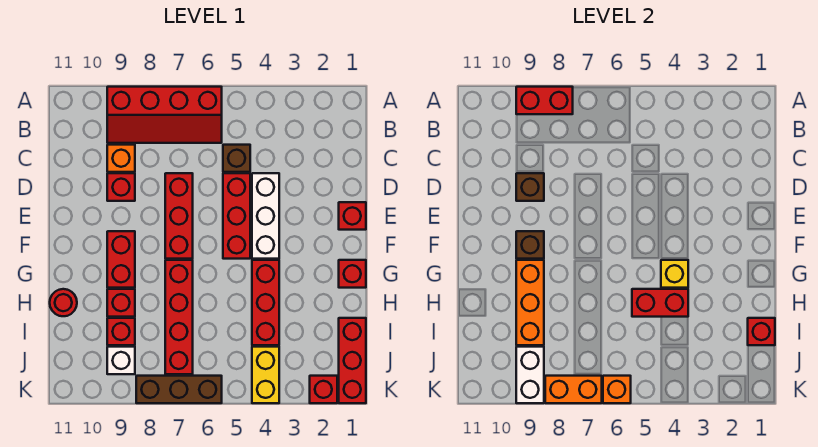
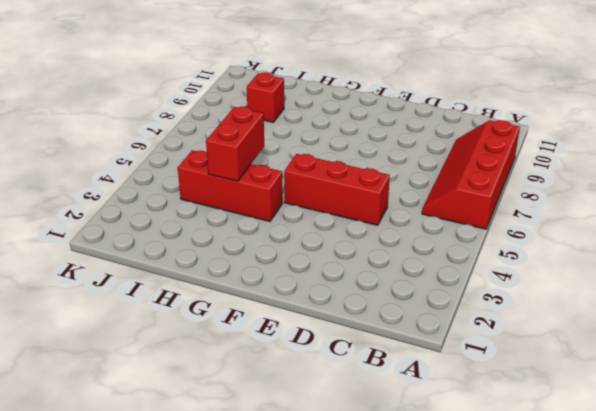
none -> brown brick C5 level 1
none -> orange brick C9 level 1
none -> white brick D4:F4 level 1
none -> red brick D7:F7 level 1

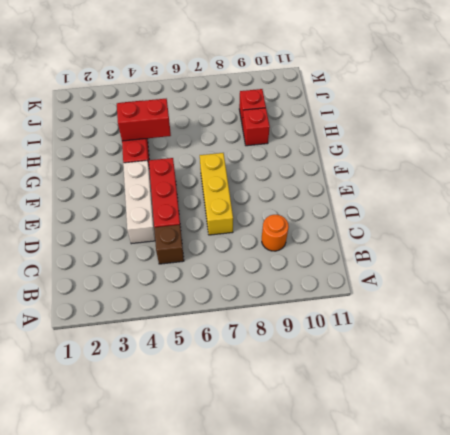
orange round brick C9 level 1 -> orange brick C9 level 1
yellow brick D7:F7 level 1 -> red brick D7:F7 level 1
none -> red slope A6:B9 level 1 top A
none -> red brick D9 level 1
none -> red brick E1 level 1
none -> red brick F9:G9 level 1

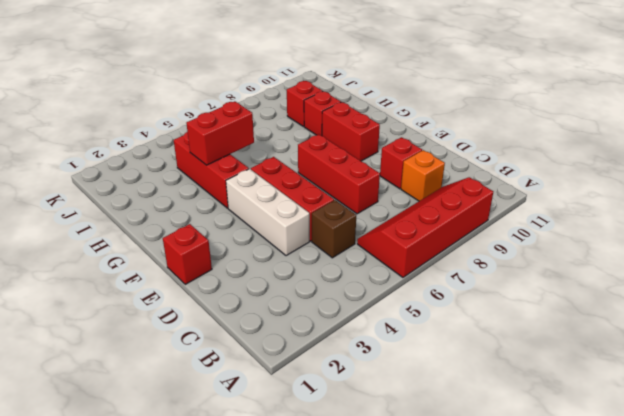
none -> red brick G1 level 1
none -> red brick G7:J7 level 1
none -> red round brick H11 level 1
none -> red brick I1:K1 level 1

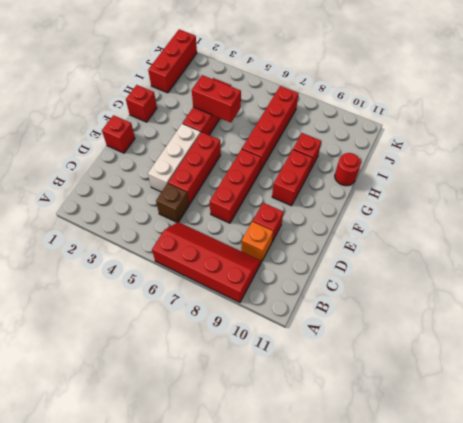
none -> red brick I9 level 1
none -> yellow brick J4:K4 level 1
none -> white brick J9 level 1
none -> red brick K2 level 1

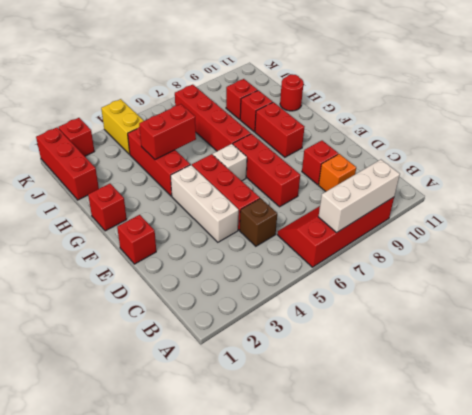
white brick A7:A9 level 2 -> red brick A8:A9 level 2
white brick F6 level 1 -> white brick J9 level 1
none -> brown brick K6:K8 level 1
none -> brown brick D9 level 2
none -> brown brick F9 level 2
none -> yellow brick G4 level 2

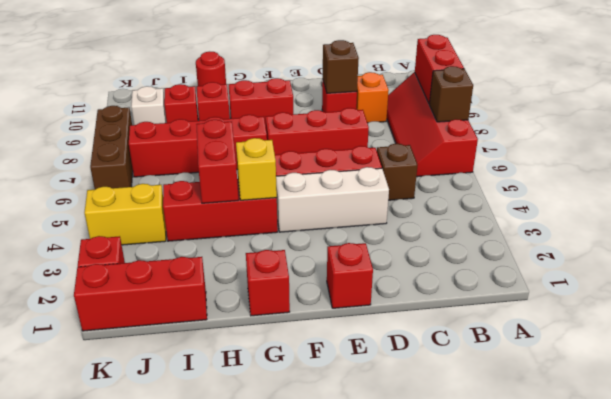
brown brick A7 level 2 -> brown brick F9 level 2
none -> orange brick G9:I9 level 2
none -> red brick I1 level 2
none -> white brick J9:K9 level 2
none -> orange brick K6 level 2

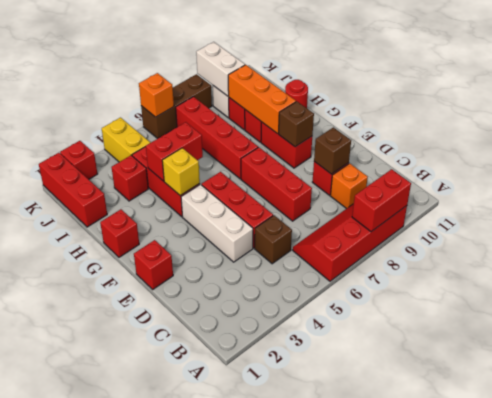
red brick I3 level 1 -> red brick I1 level 2
none -> orange brick K7:K8 level 2

